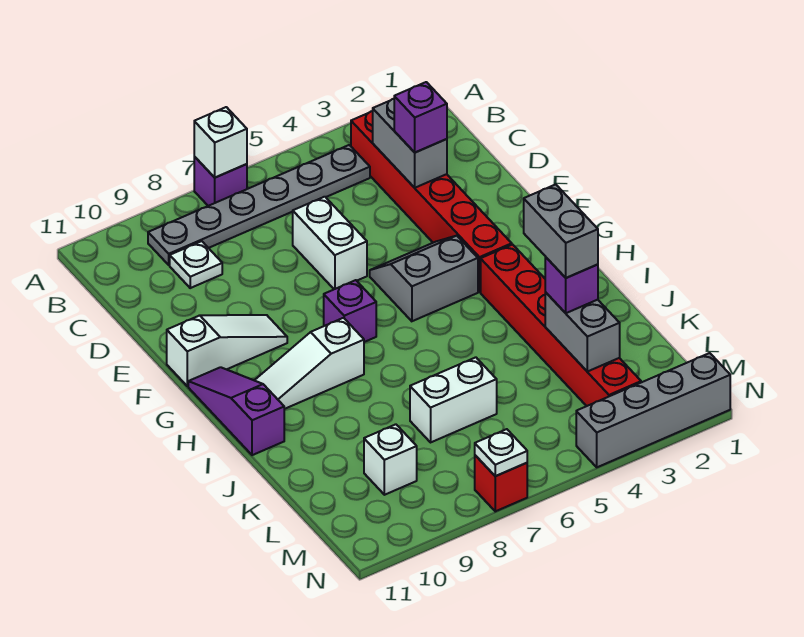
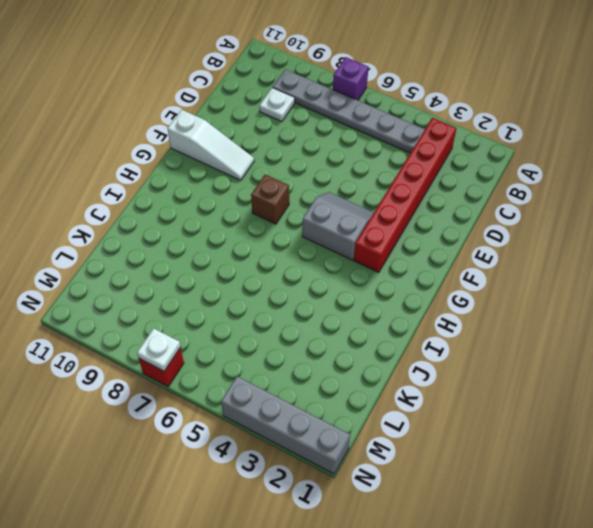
brown brick G7 level 1 -> purple brick G7 level 1
none -> white brick D6:E6 level 1
none -> purple slope G11:I11 level 1 top I
none -> red brick H3:M3 level 1

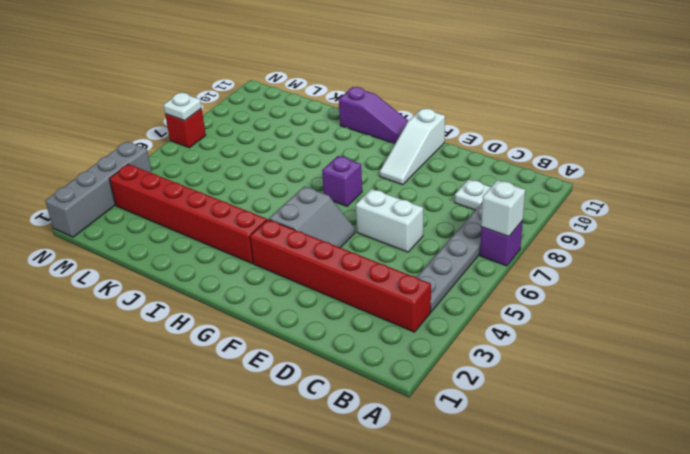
none -> white slope H8:H10 level 1 top 8
none -> white brick K6:K7 level 1
none -> white brick L9 level 1

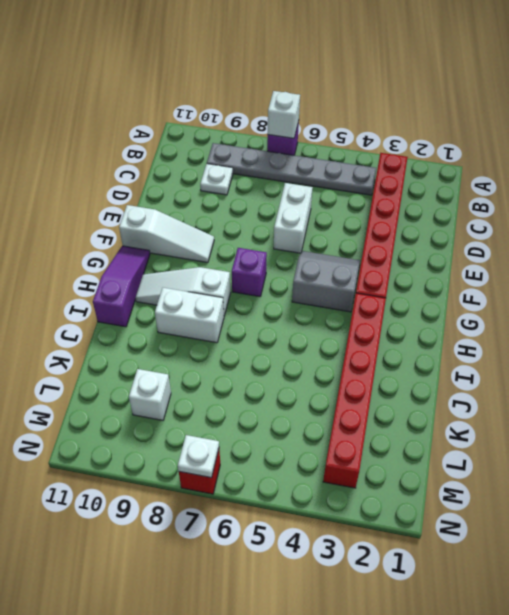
white brick I8:I9 level 1 -> white brick K6:K7 level 1
none -> grey brick N1:N4 level 1
none -> grey brick C3:D3 level 2
none -> grey brick K3:L3 level 2

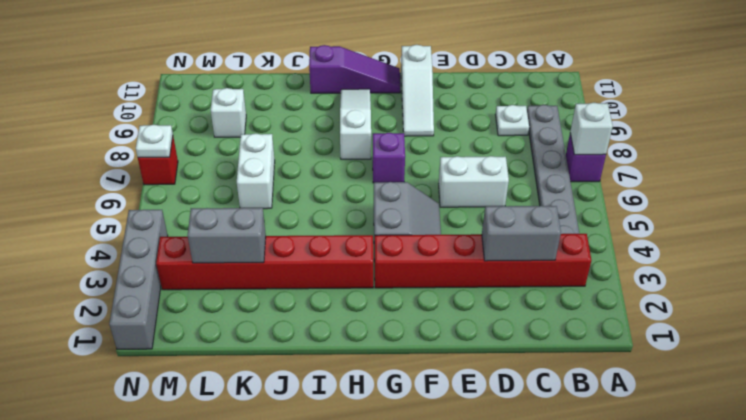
none -> purple brick D3 level 3
none -> purple brick K3 level 3
none -> grey brick J3:K3 level 4

